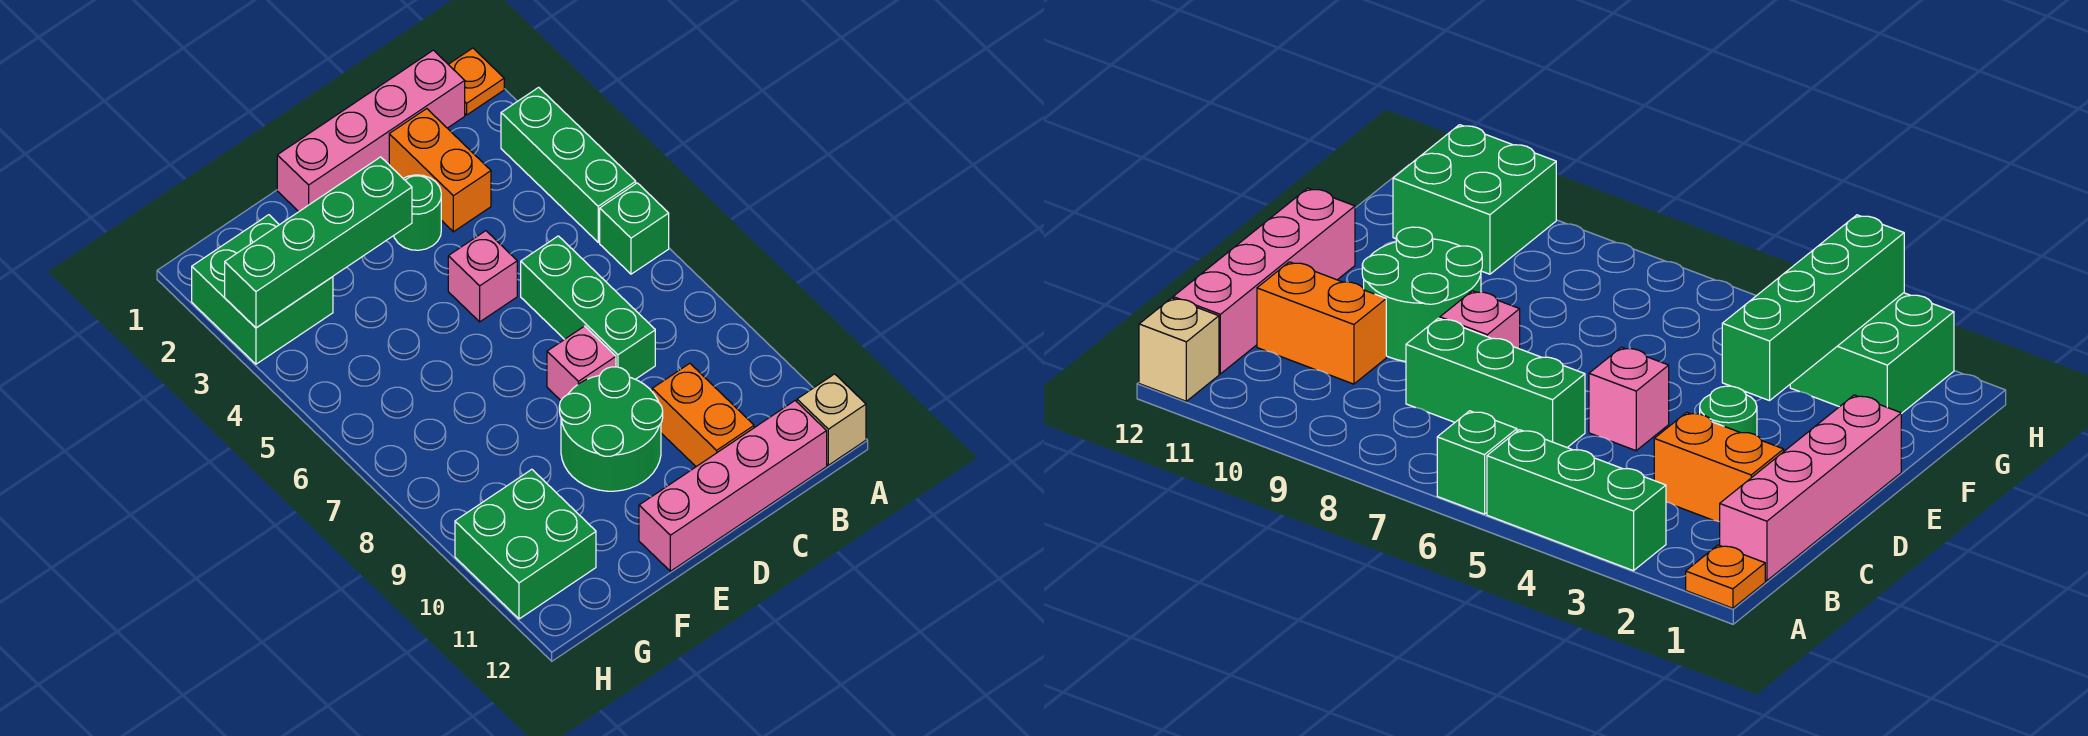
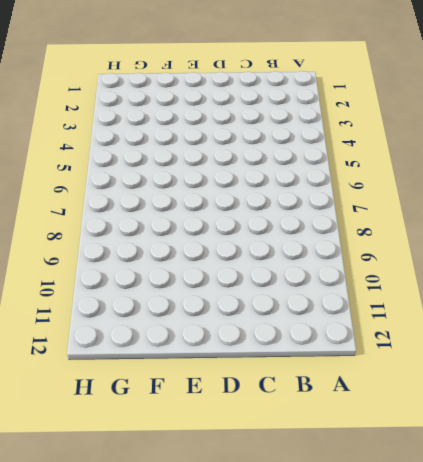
none -> orange plate A1 level 1
none -> green brick A3:A5 level 1
none -> green brick A6 level 1

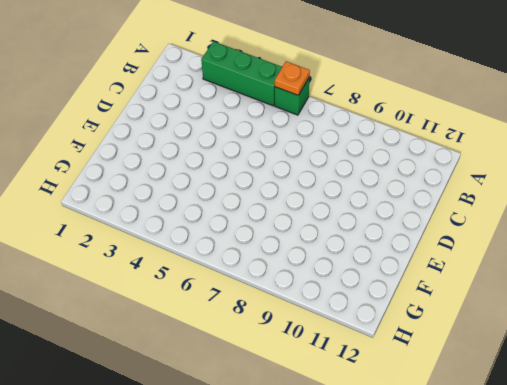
orange plate A6 level 2 -> orange plate A1 level 1
none -> tan brick A12 level 1
none -> pink brick B1:E1 level 1
none -> pink brick B12:E12 level 1

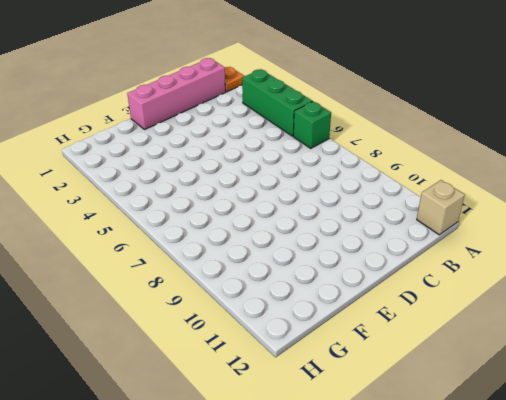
none -> pink brick B12:E12 level 1
none -> orange brick C2:C3 level 1
none -> green brick C6:C8 level 1

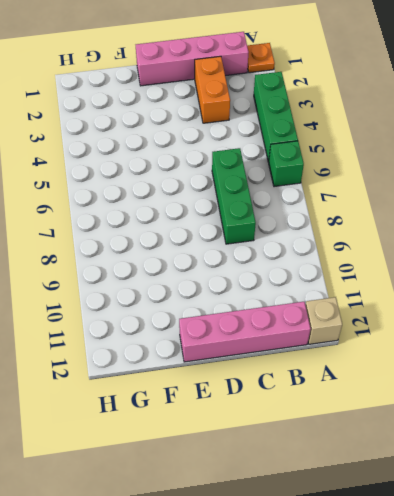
none -> orange brick C10:C11 level 1
none -> green round brick D3 level 1
none -> pink brick D5 level 1

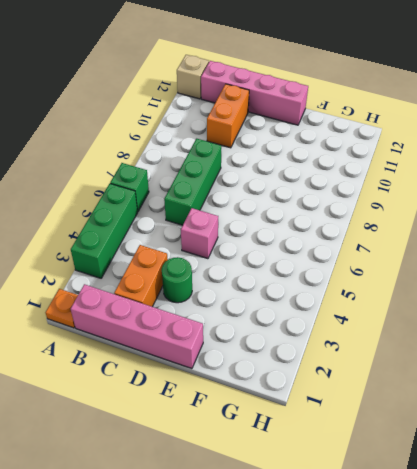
none -> pink brick D8 level 1
none -> green round brick D9:E10 level 1
none -> green brick G2:H3 level 1

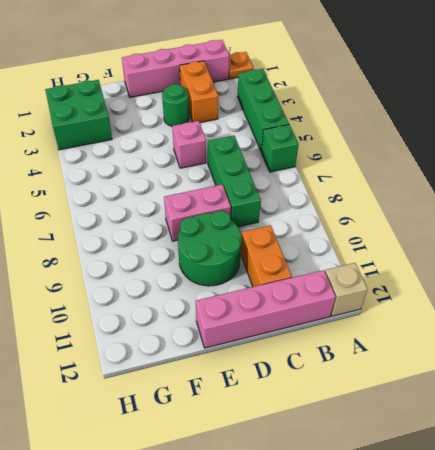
pink brick D8:E8 level 1 -> pink brick D8 level 1
none -> green brick G10:H11 level 1
none -> green brick E3:H3 level 2

